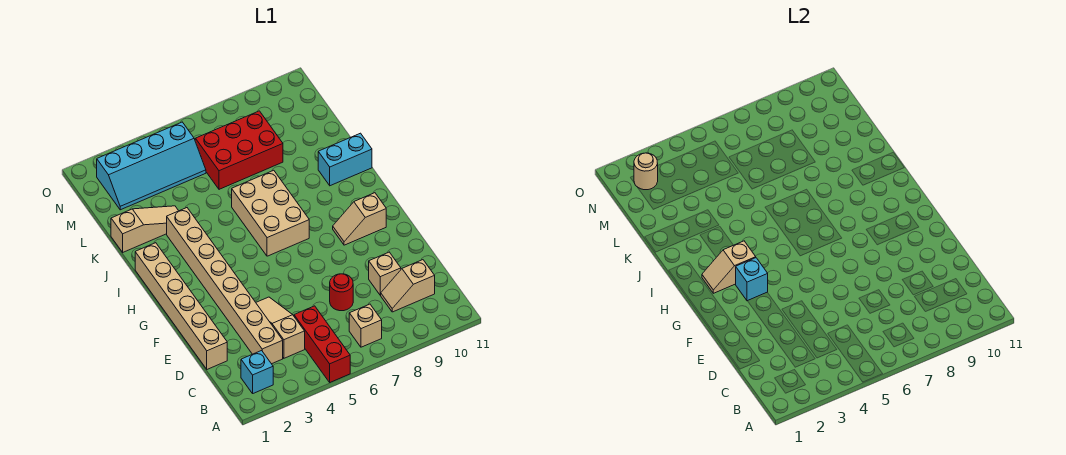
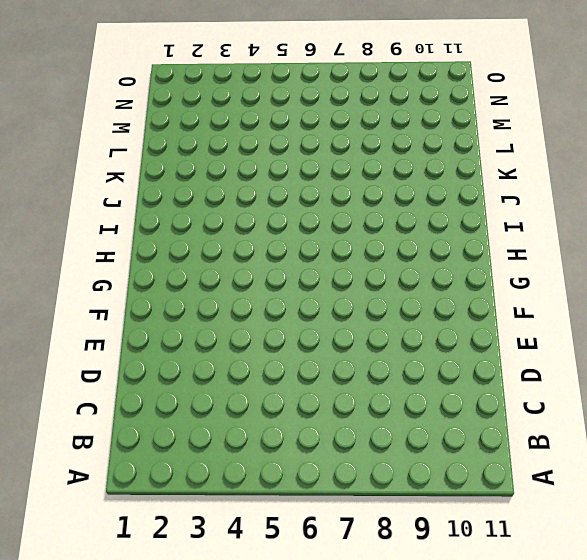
none -> red brick A5:C5 level 1
none -> cyan brick B2 level 1
none -> tan brick B7 level 1

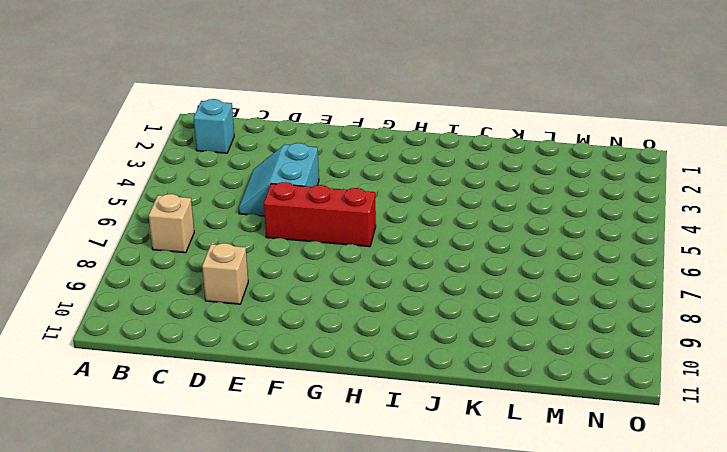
cyan slope D4:E5 level 1 top E -> tan slope C4:E4 level 1 top C
red brick E6:G6 level 1 -> red brick A5:C5 level 1
none -> tan brick C3:J3 level 1
none -> tan slope C9:C10 level 1 top 10
none -> tan brick D1:I1 level 1

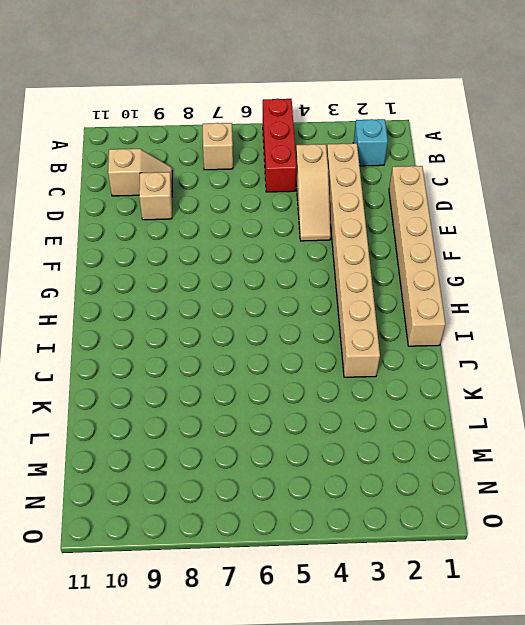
none -> red round brick D7 level 1
none -> tan slope G9:G10 level 1 top 10
none -> tan brick H6:J7 level 1

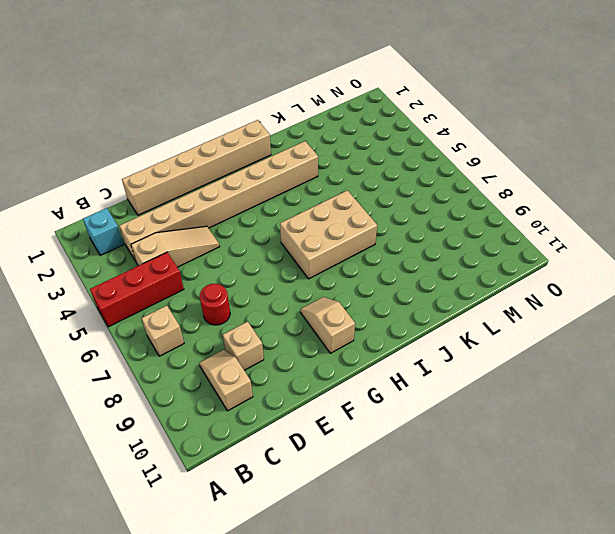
none -> cyan brick J10:J11 level 1
none -> tan slope K1:K3 level 1 top 1
none -> red brick L6:M8 level 1

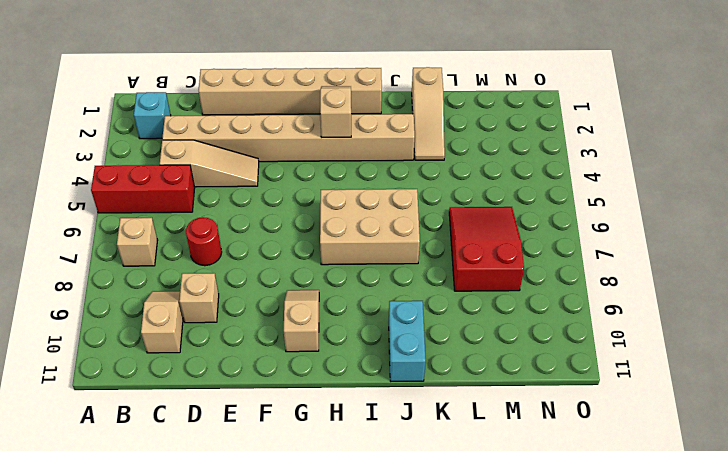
red slope L6:M8 level 1 top 8 -> red brick L6:M8 level 1
none -> cyan slope M2:N5 level 1 top N
none -> cyan brick G3 level 2
none -> tan round brick N2 level 2

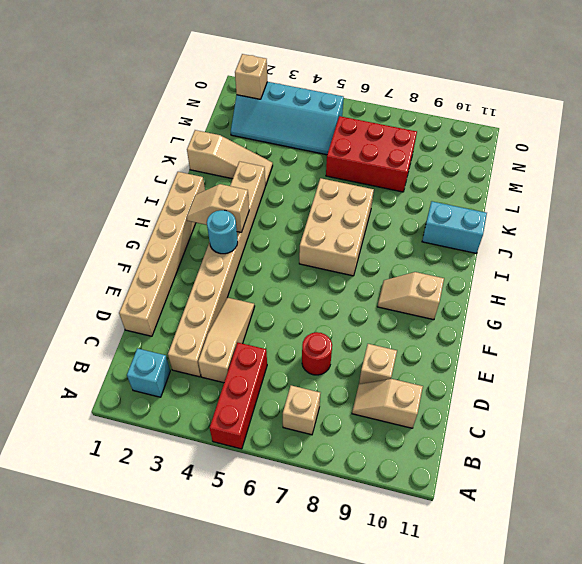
cyan round brick G3 level 2 -> cyan brick G3 level 2
tan brick N2 level 2 -> tan round brick N2 level 2

